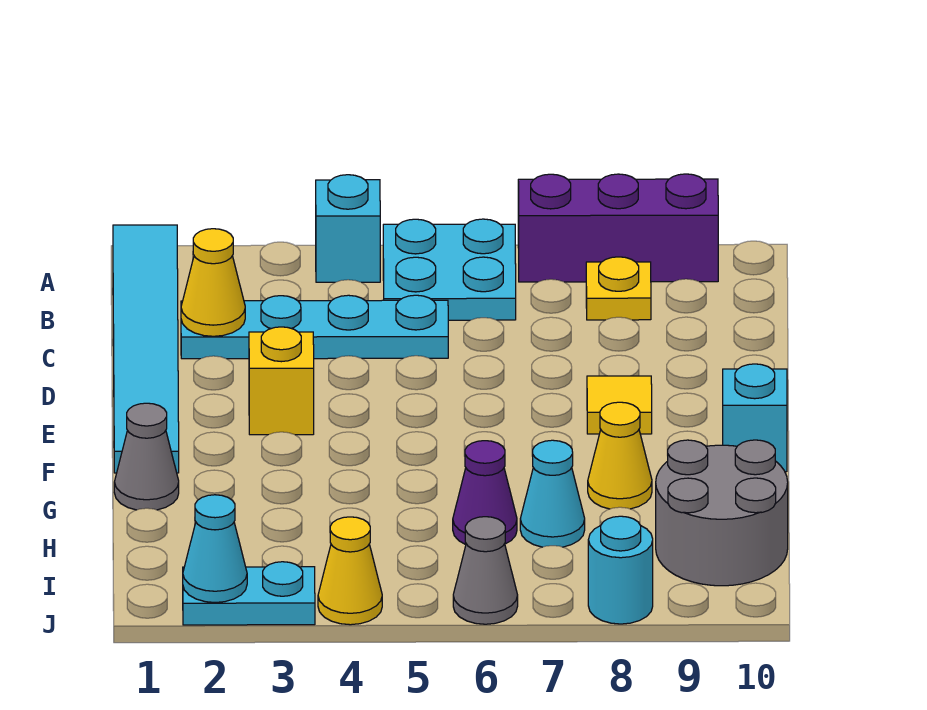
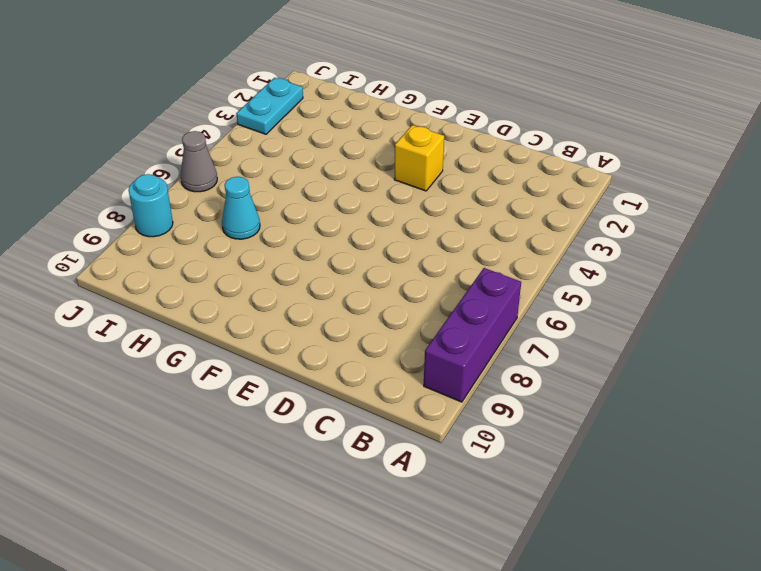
none -> cyan tile A1:F1 level 1
none -> cyan brick A4 level 1
none -> cyan plate A5:B6 level 1

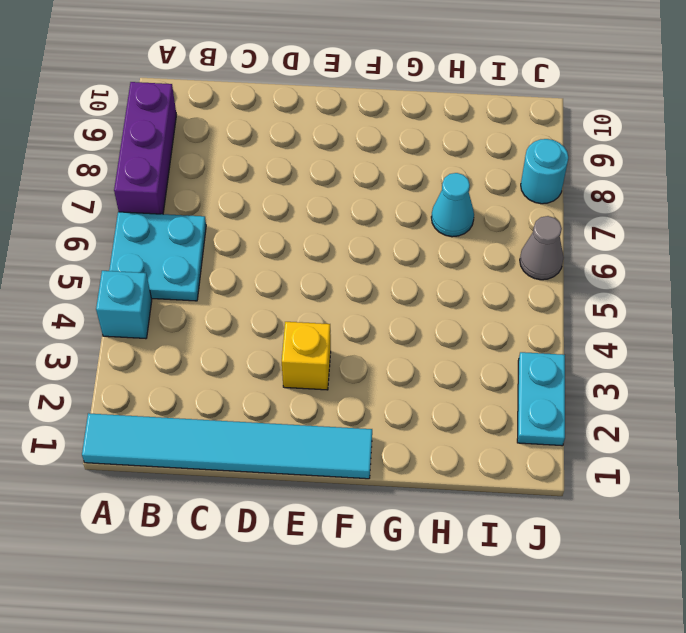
none -> yellow plate B8 level 1
none -> cyan plate C2:C5 level 1
none -> yellow tile E8 level 1

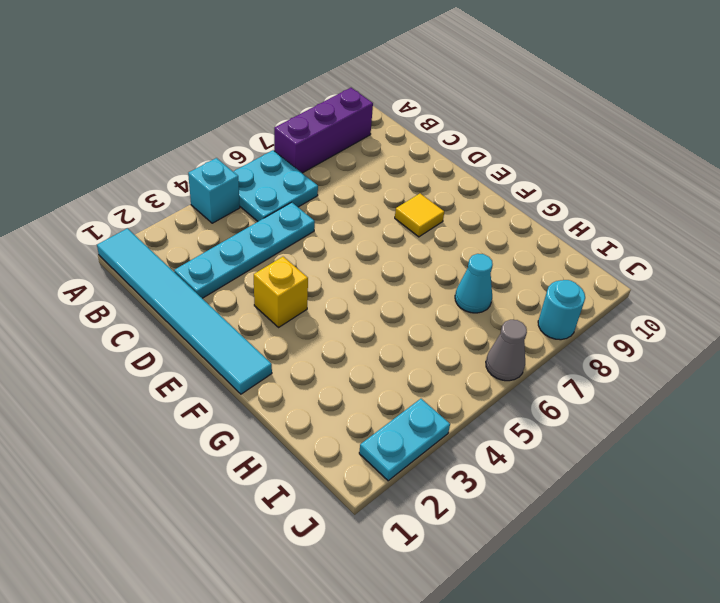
none -> yellow plate B8 level 1
none -> cyan brick F10 level 1
none -> grey cone G1 level 1

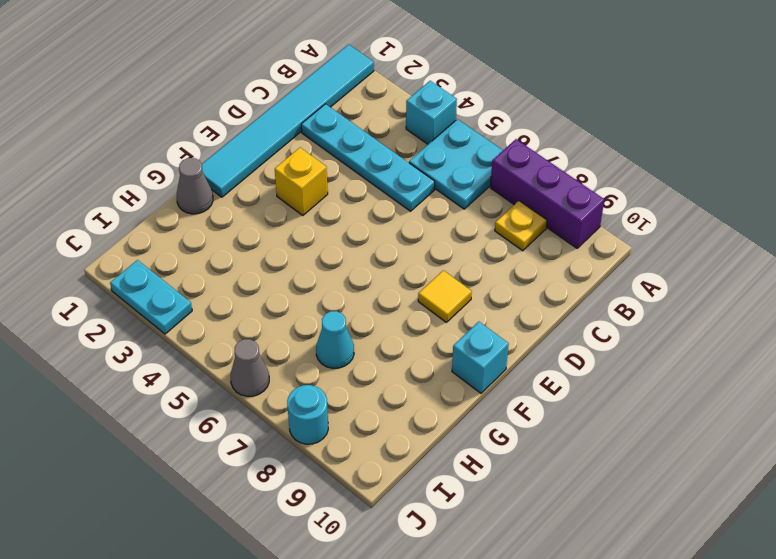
none -> yellow cone G8 level 1
none -> purple cone H6 level 1
none -> grey round brick H9:I10 level 1

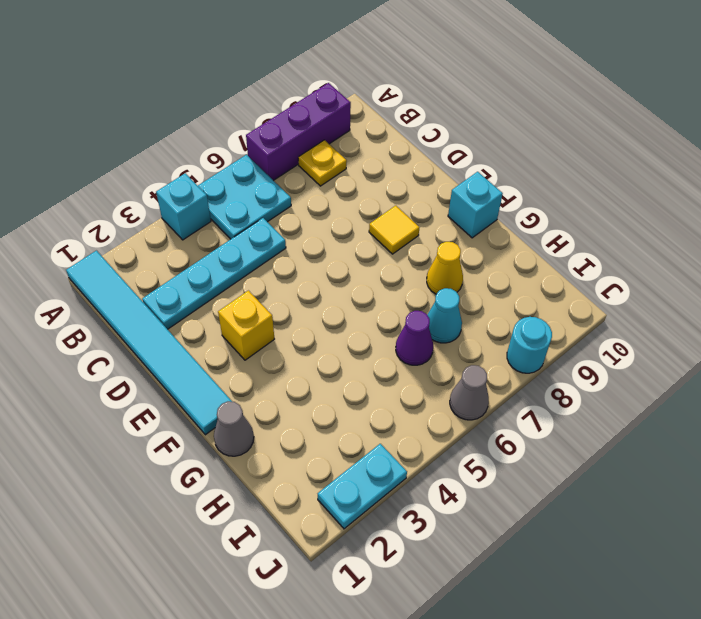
none -> grey round brick H9:I10 level 1
none -> yellow cone J4 level 1
none -> yellow cone C2 level 2

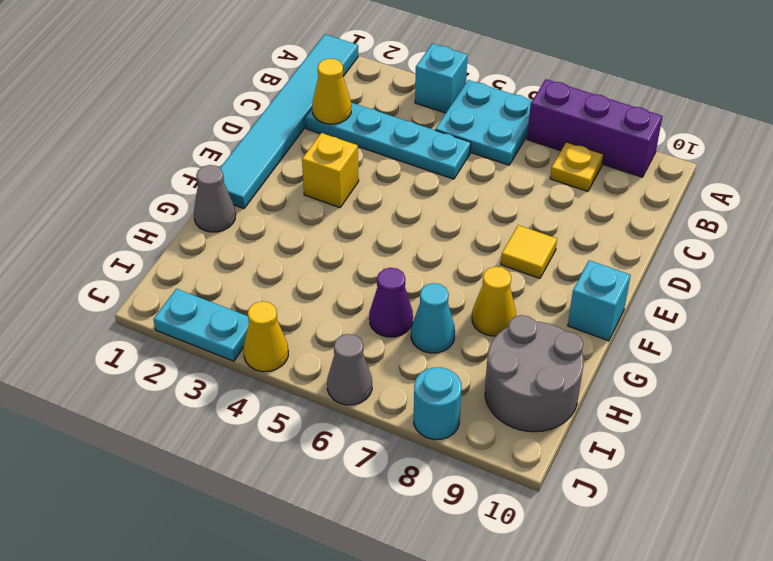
none -> cyan cone J2 level 2

